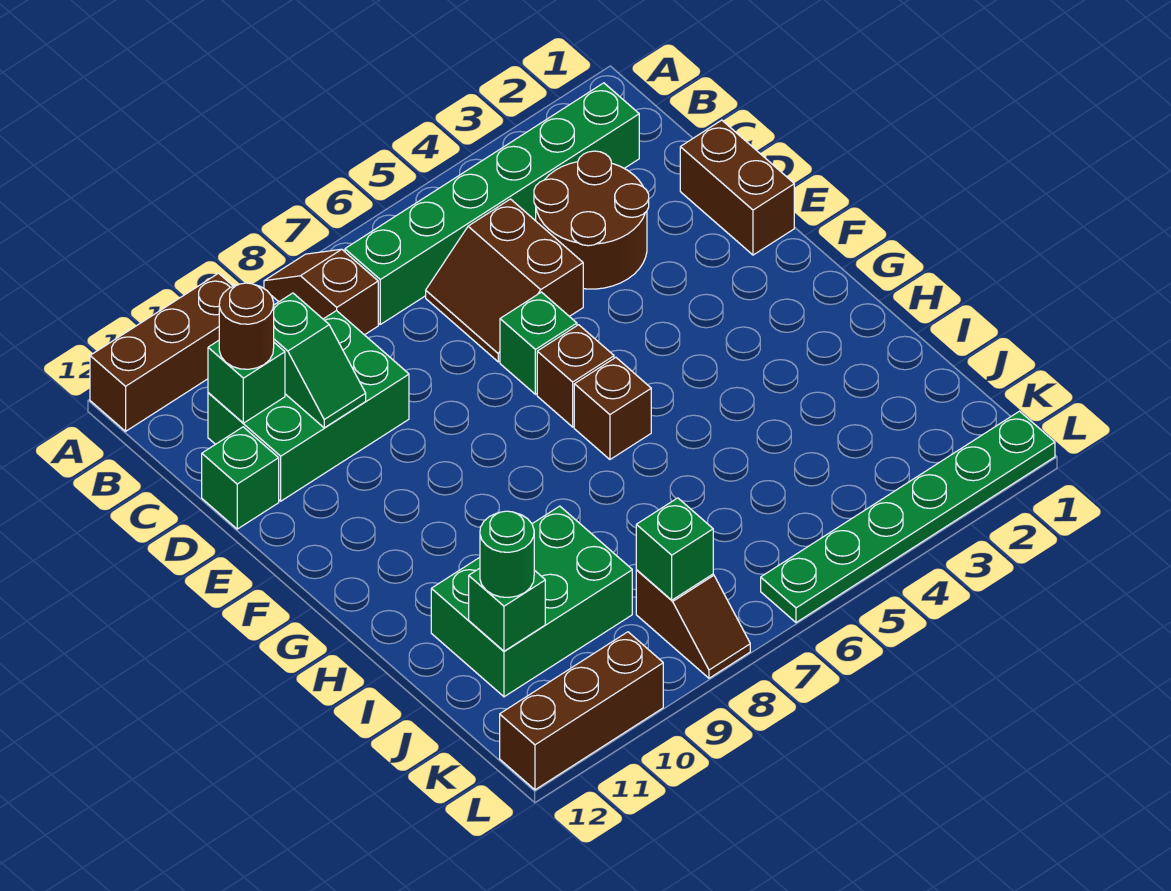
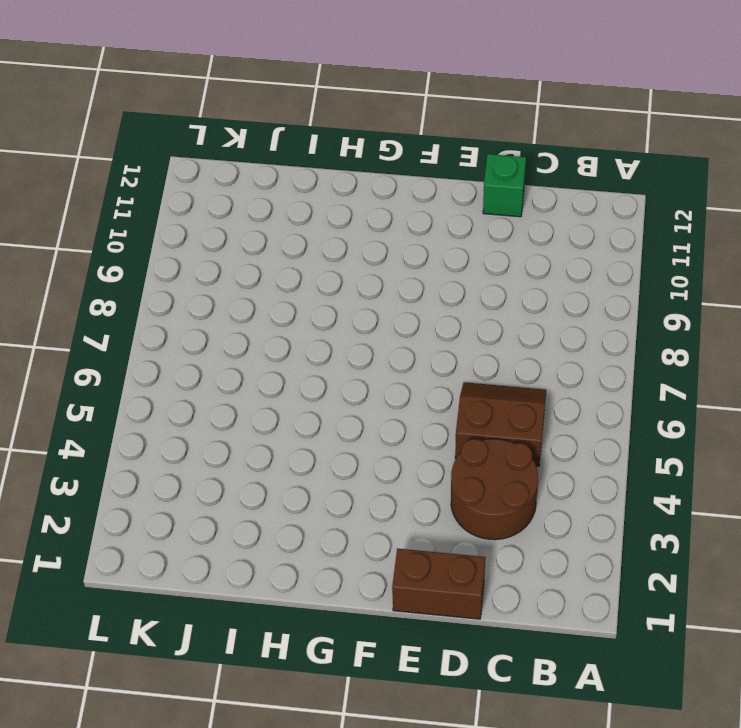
none -> brown slope A8:B8 level 1 top B
none -> brown brick A10:A12 level 1
none -> green brick B2:B7 level 1

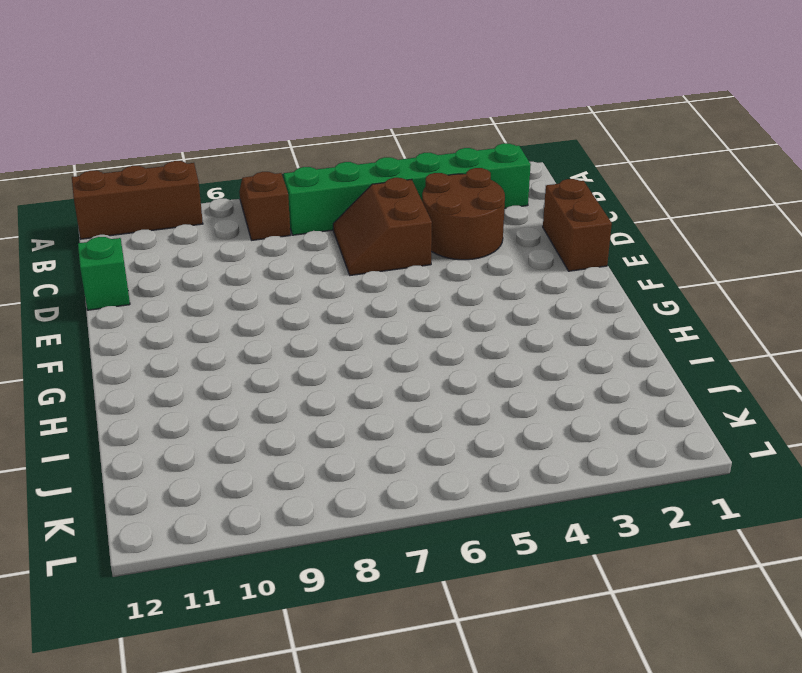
none -> green brick C9:D11 level 1
none -> green brick E6 level 1
none -> brown brick F6 level 1

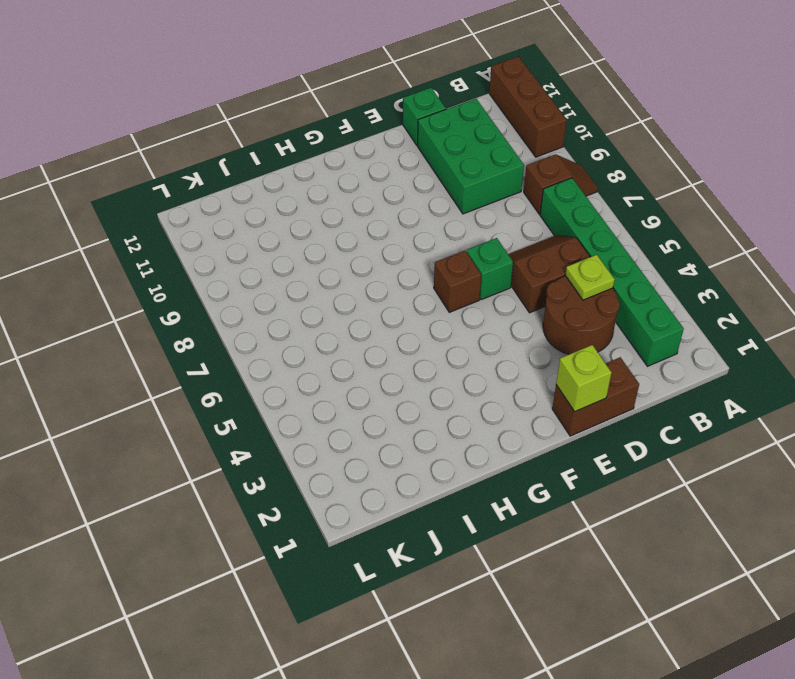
lime plate C4 level 2 -> none
lime brick E1 level 2 -> none
none -> brown brick G6 level 1
none -> green brick I9:J11 level 1
none -> brown slope K8:L8 level 1 top K

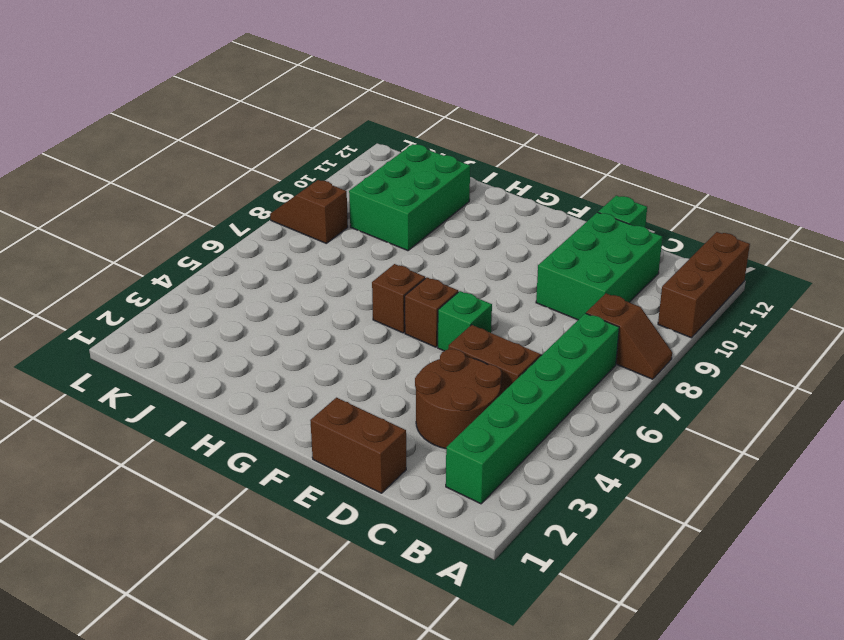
none -> green plate L1:L6 level 1
none -> brown brick L10:L12 level 1
none -> green slope C10:D10 level 2 top C

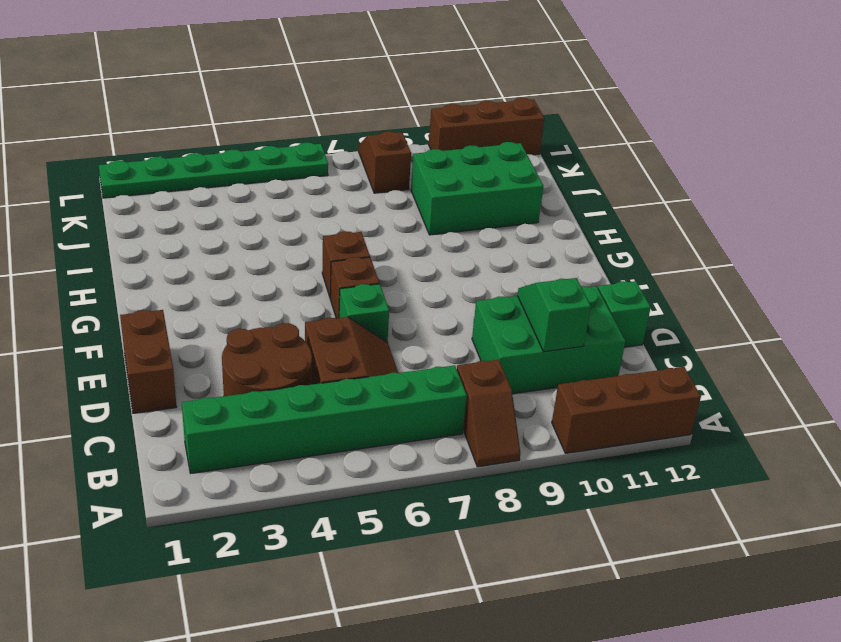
none -> green brick C11 level 2
none -> green brick J11 level 2
none -> green brick K8 level 2

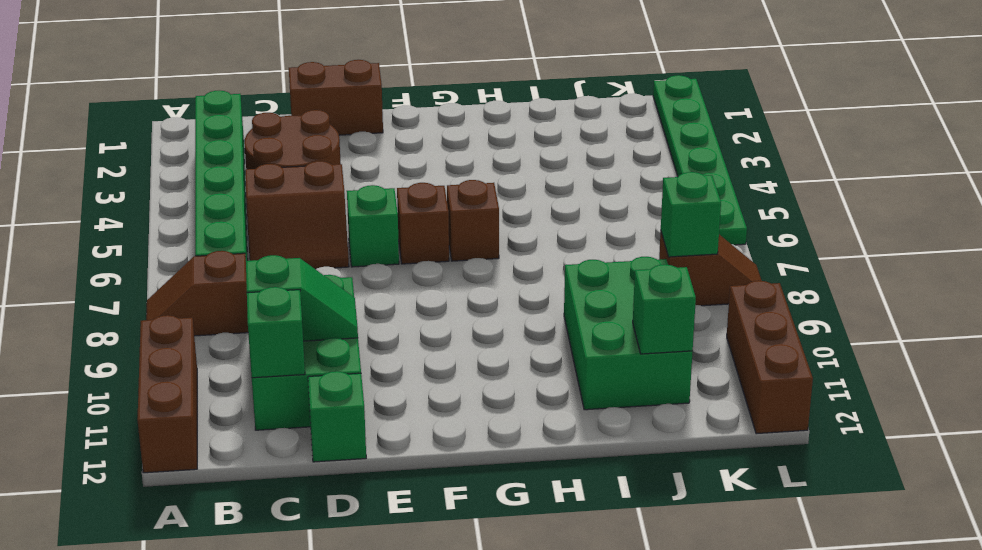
none -> brown round brick C11 level 3
none -> green round brick J11 level 3

